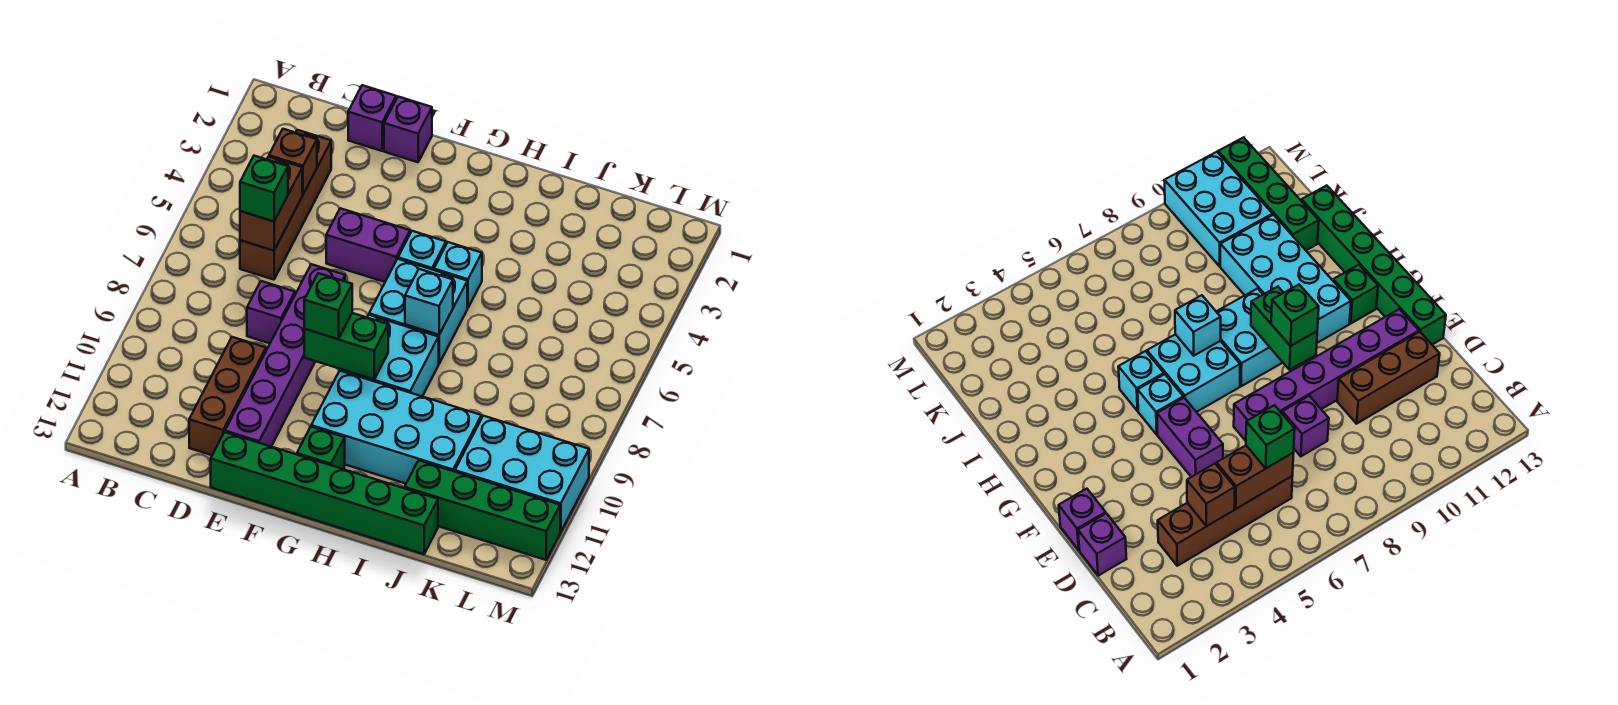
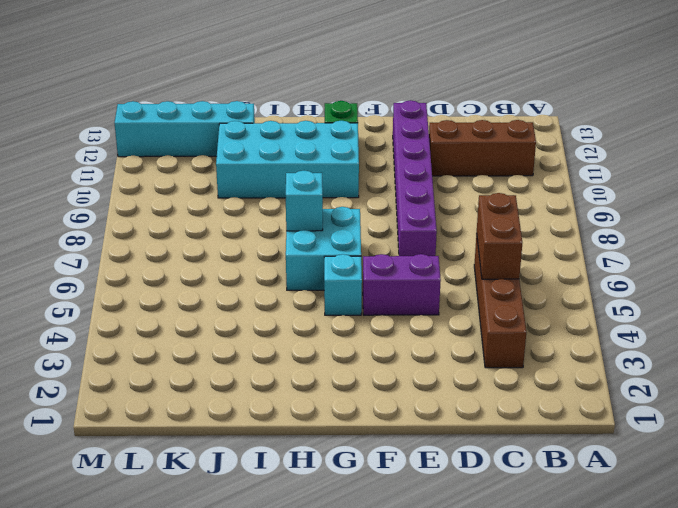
brown brick B11:D11 level 1 -> brown brick D10:D12 level 1
cyan brick J12:M12 level 1 -> green brick J12:M12 level 1
none -> purple brick D1 level 1
none -> purple brick D8 level 1
none -> purple brick E1 level 1

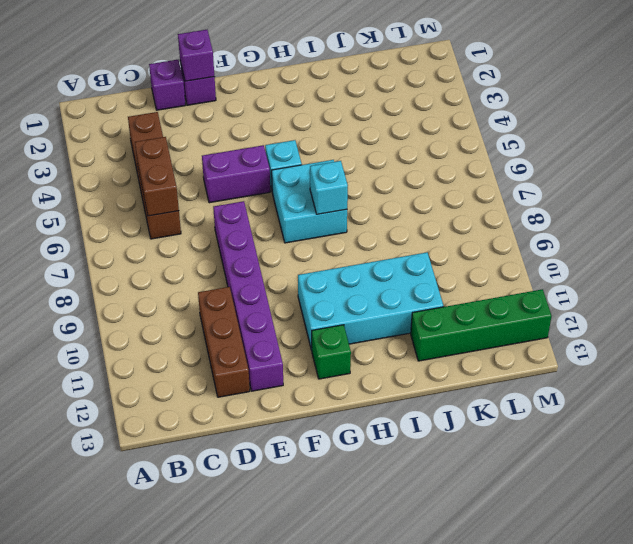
purple brick E1 level 2 -> purple brick D8 level 1
none -> green brick E13:J13 level 1
none -> cyan brick G8:H9 level 1
none -> cyan brick H5 level 1

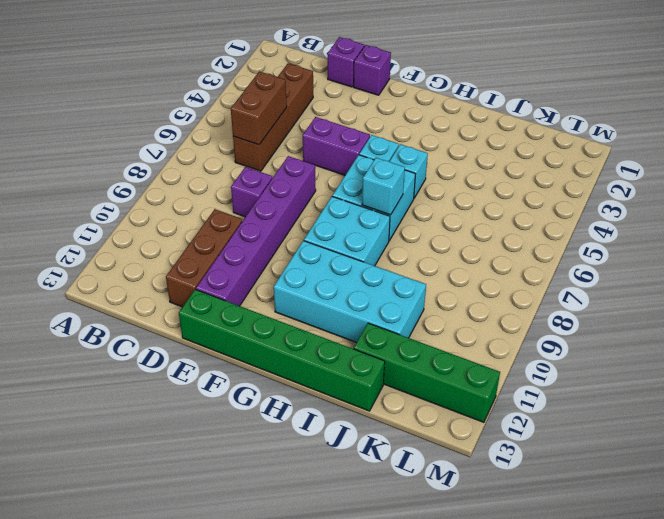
none -> green brick G12 level 1
none -> cyan brick K10:M11 level 1
none -> brown brick C4 level 2

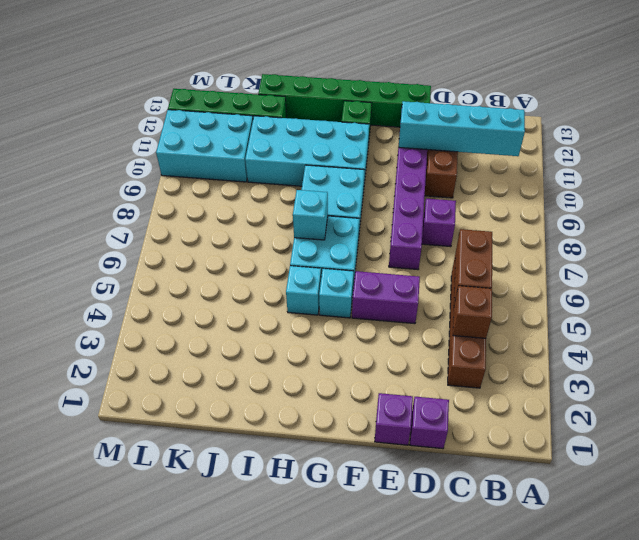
cyan brick B11:E11 level 2 -> none
none -> green brick F9:G9 level 2
none -> green brick C6 level 3
none -> green brick F9 level 3

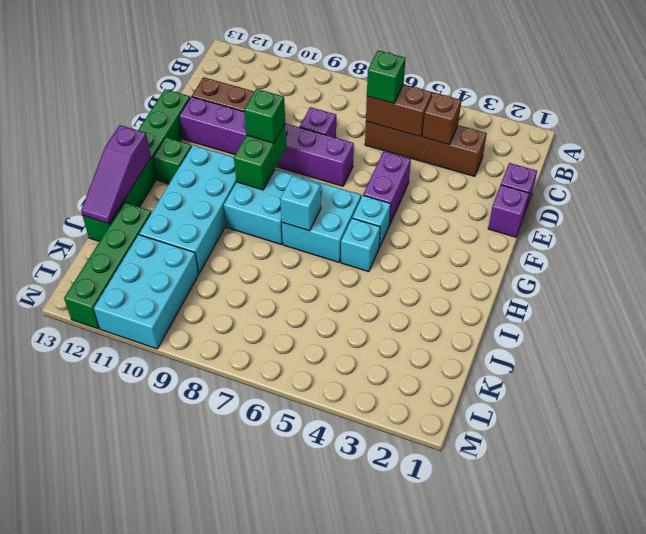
purple slope H13:J13 level 2 top H -> none

